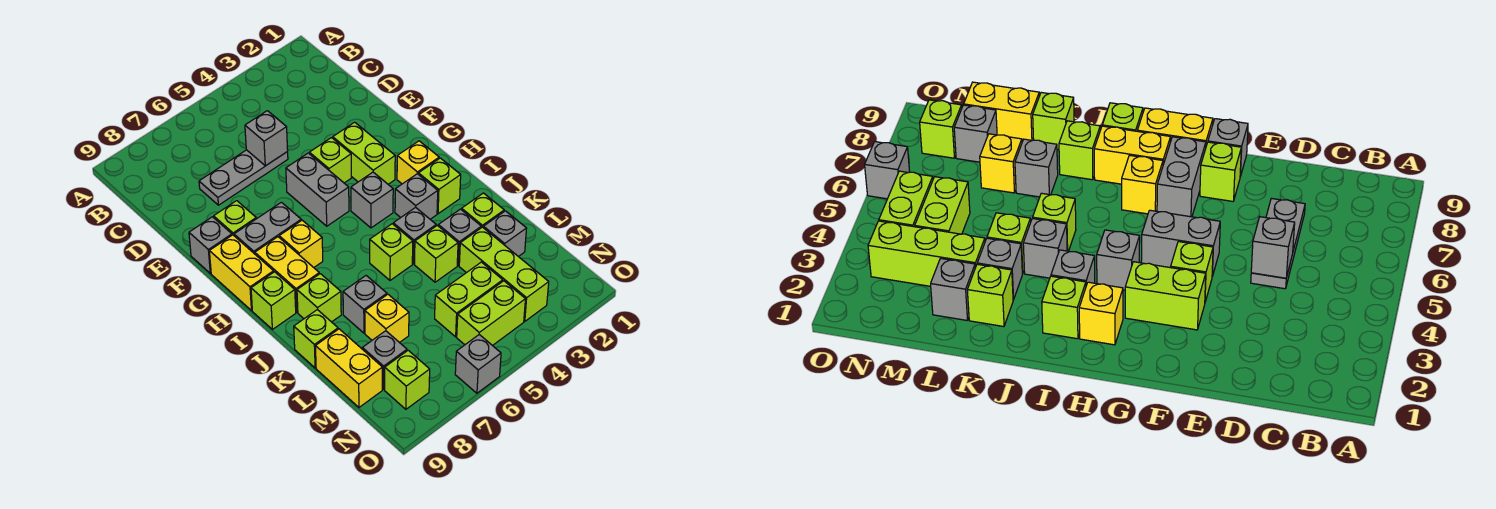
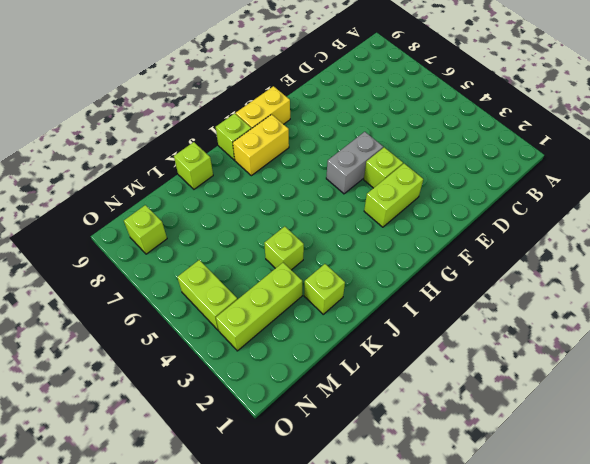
none -> grey plate D5:D7 level 1
none -> lime brick F8 level 1
none -> grey brick F9 level 1
none -> grey brick G7:G8 level 1

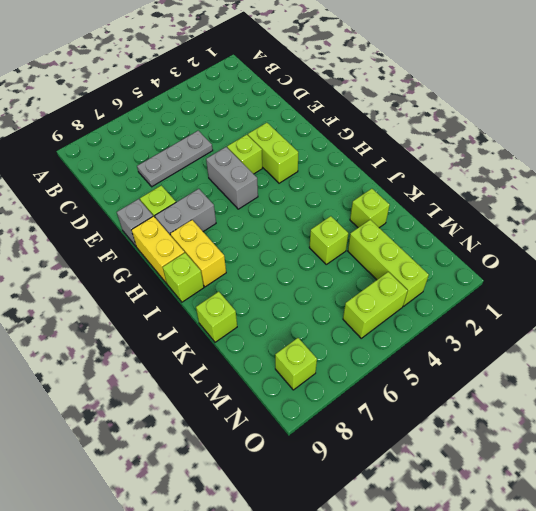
none -> yellow brick H2 level 1
none -> grey brick H4 level 1
none -> yellow brick H7 level 1
none -> lime brick I2 level 1

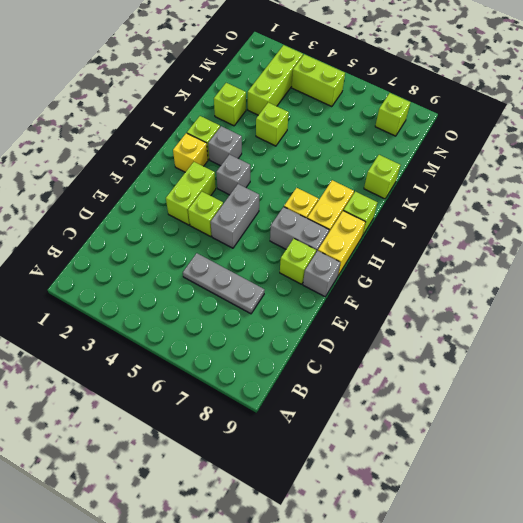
none -> grey brick J4 level 1
none -> lime brick J5 level 1
none -> lime brick J8 level 1
none -> grey brick K3 level 1

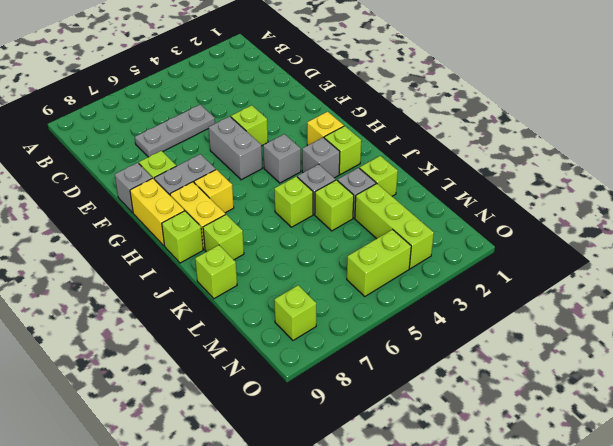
none -> lime brick F3:G3 level 1
none -> grey brick K7 level 1
none -> grey brick L2 level 1
none -> yellow brick L7 level 1

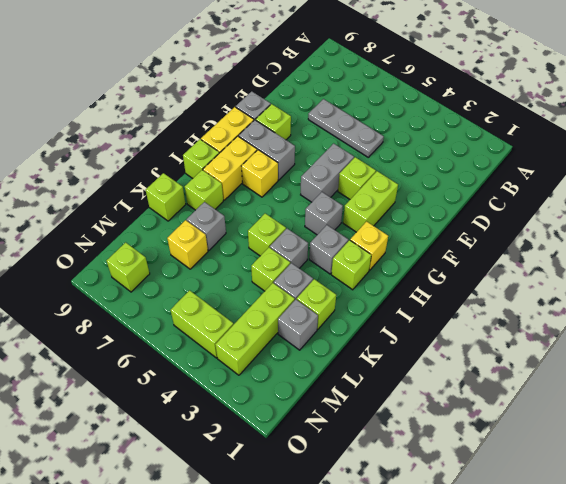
none -> yellow brick L9:M9 level 1
none -> lime brick M4:M5 level 1
none -> grey brick M8 level 1
none -> grey brick O6 level 1

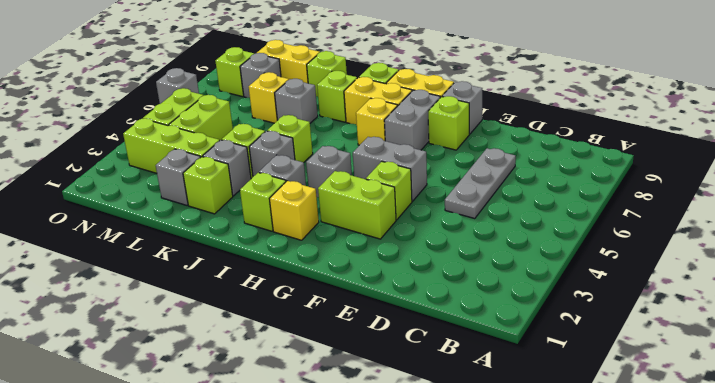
none -> grey brick D5 level 2

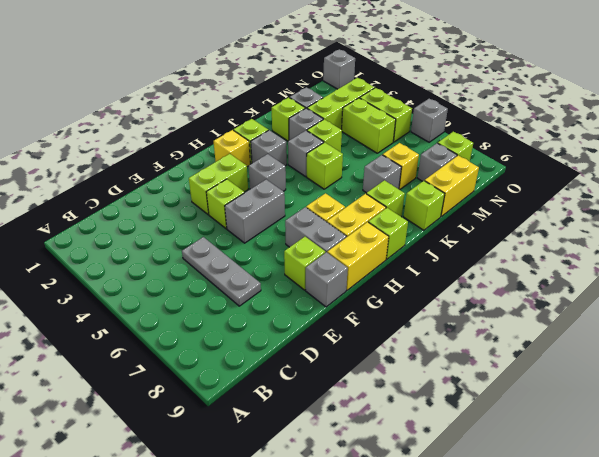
grey brick O1 level 1 -> grey brick D5 level 2

